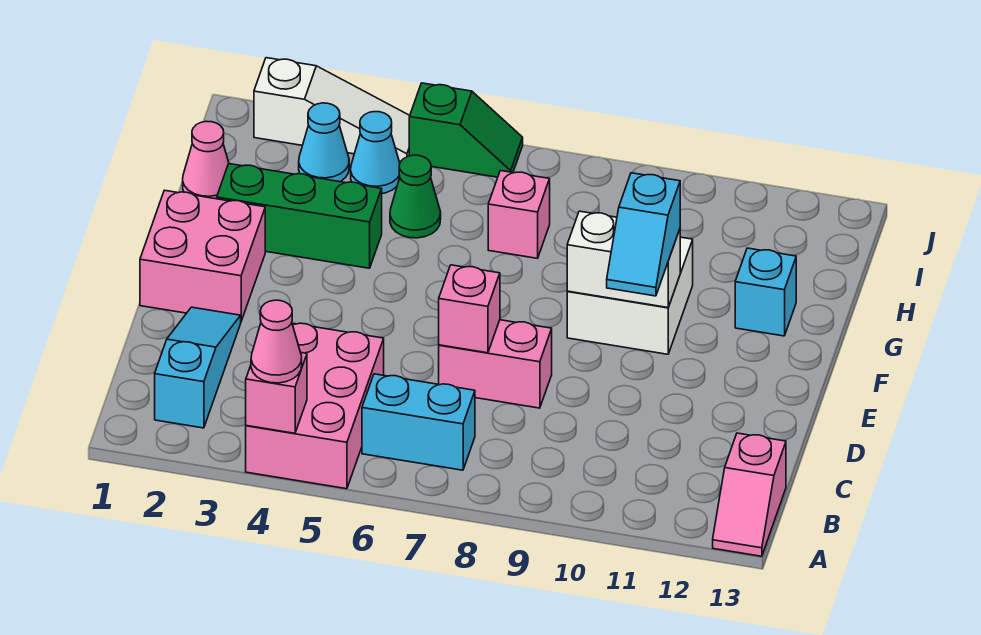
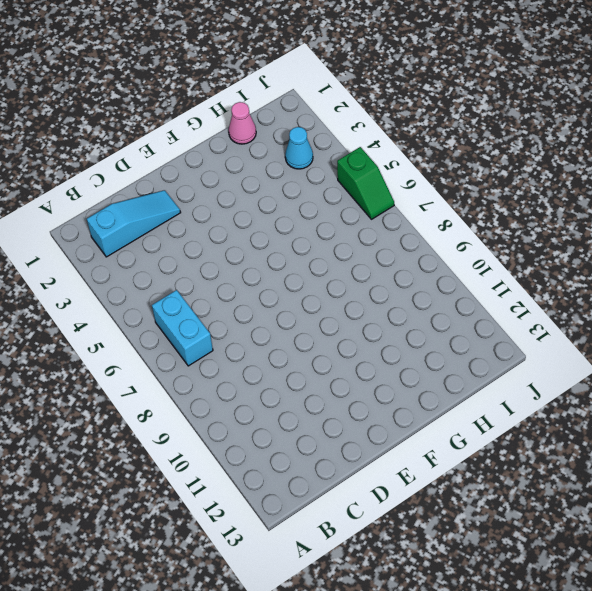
none -> pink brick A4:C5 level 1
none -> pink slope A13:B13 level 1 top B
none -> pink brick D7:D8 level 1

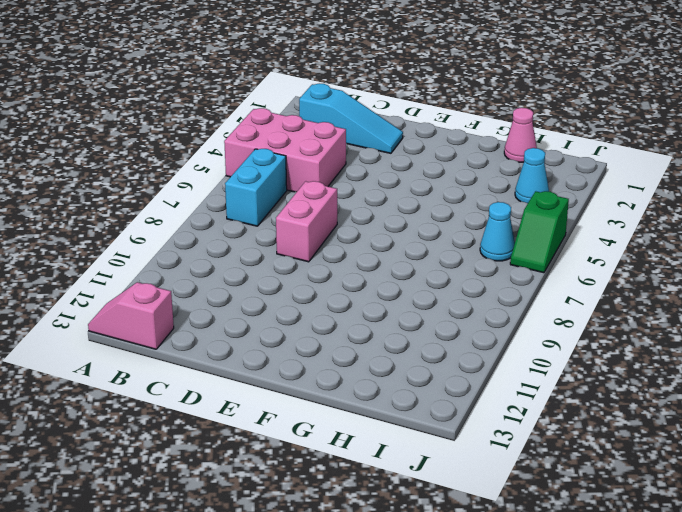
cyan cone I6 level 1 -> cyan cone I4 level 1
none -> pink brick E1:F2 level 1
none -> white brick F9:G10 level 1
none -> green brick G2:G4 level 1

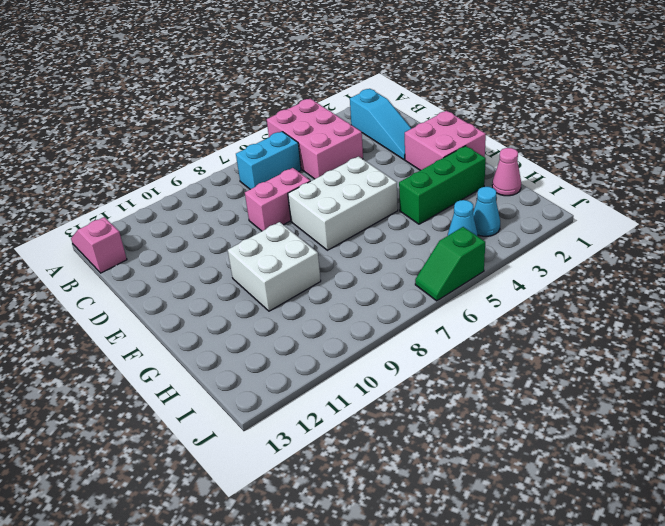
white brick E5:F7 level 1 -> none
none -> cyan brick G12 level 1
none -> green cone H5 level 1
none -> pink brick H7 level 1

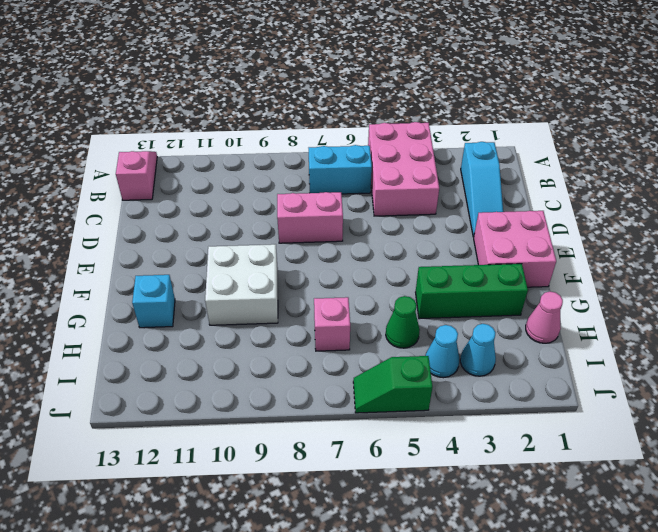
none -> white slope J2:J4 level 1 top 2
none -> pink brick A4 level 2
none -> pink brick D7 level 2

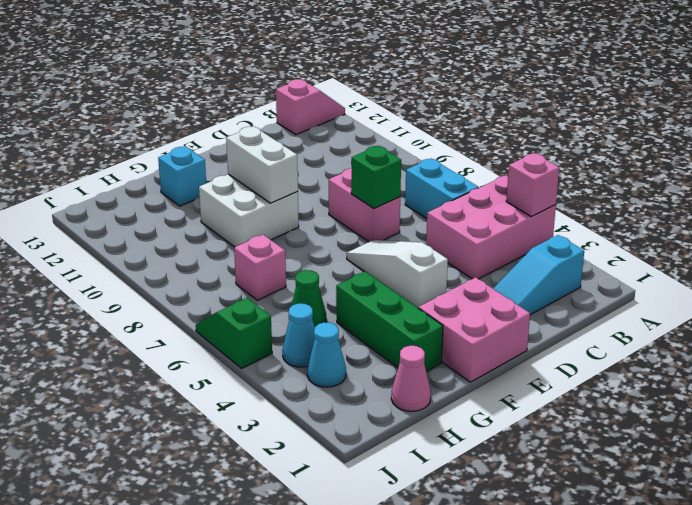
green brick D7 level 2 -> pink brick D7 level 2
white slope E4:E6 level 1 top 4 -> white slope J2:J4 level 1 top 2
none -> pink cone A4 level 3
none -> cyan slope E10:F10 level 3 top F

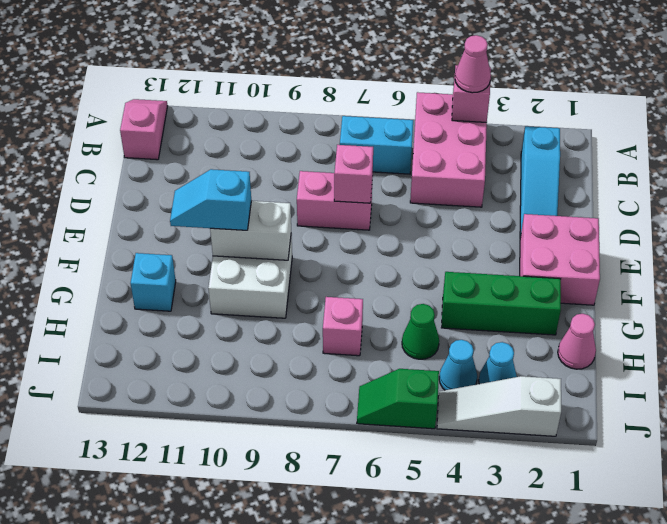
cyan slope F10:F11 level 3 top 10 -> cyan slope E10:F10 level 3 top F

